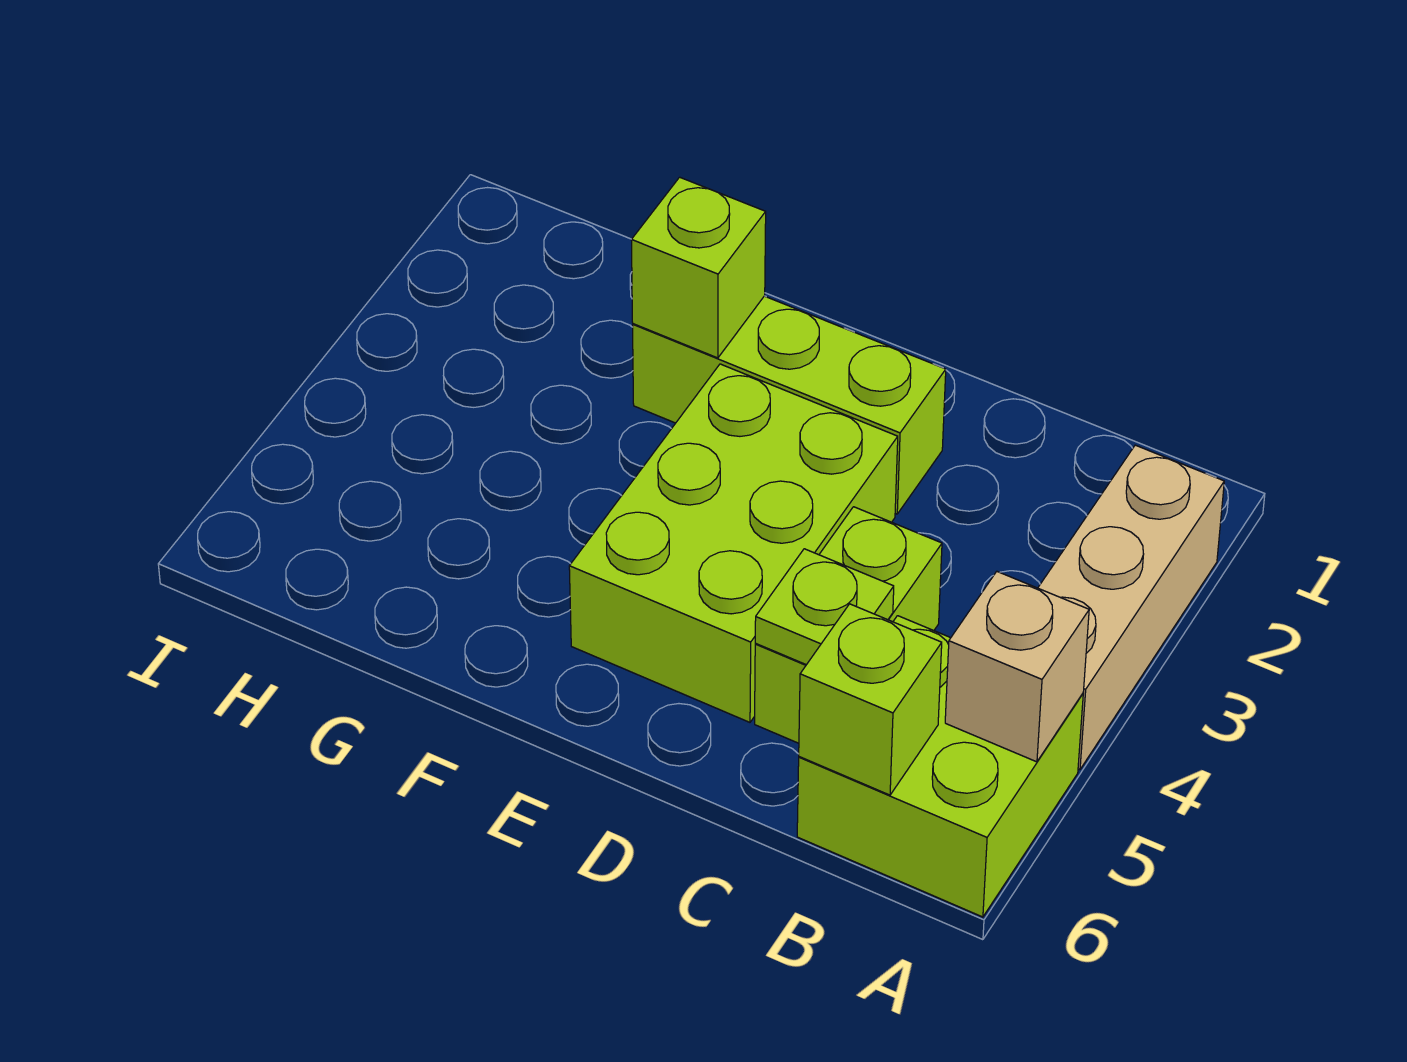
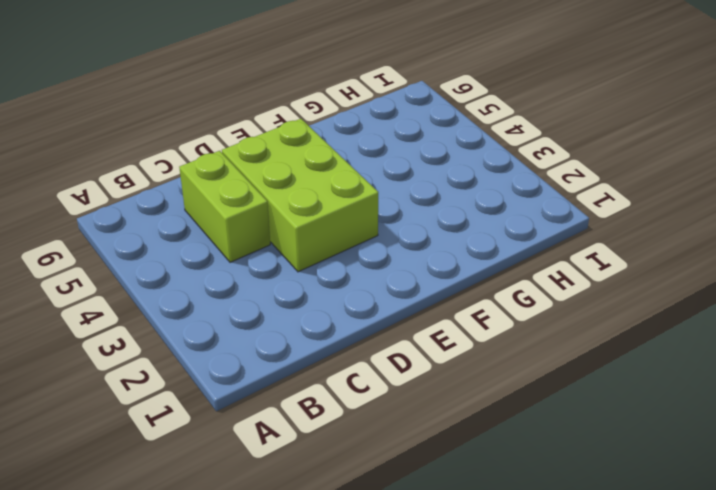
none -> tan brick A2:A4 level 1
none -> lime brick A5:B6 level 1

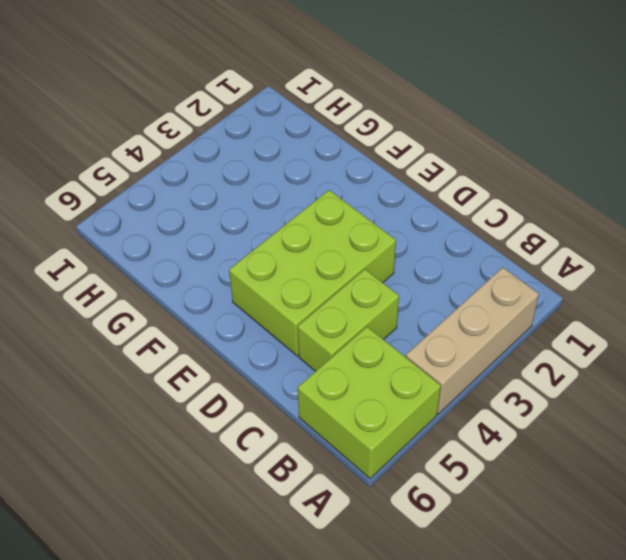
none -> lime brick D2:F2 level 1
none -> tan brick A5 level 2

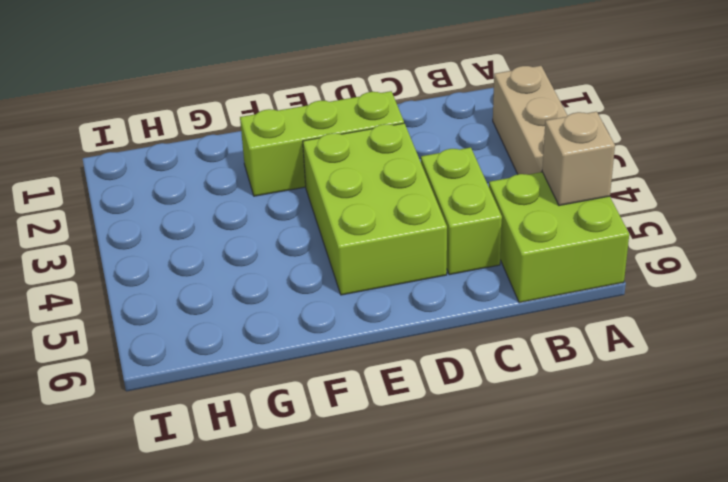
none -> lime brick B6 level 2
none -> lime plate C5 level 2

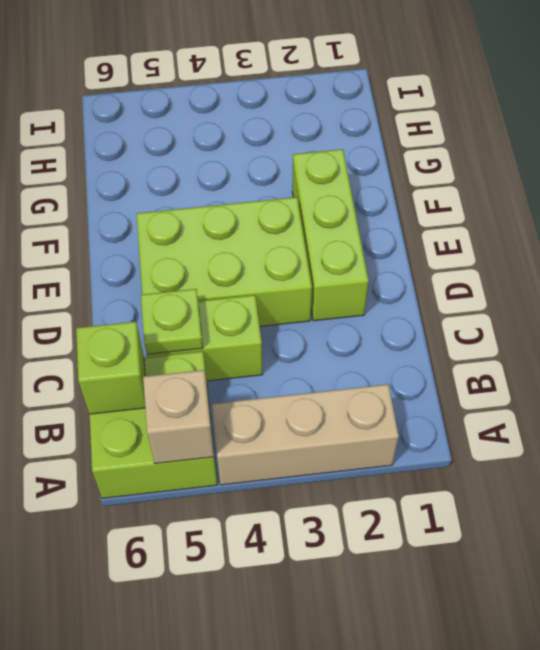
none -> lime brick F2 level 2

